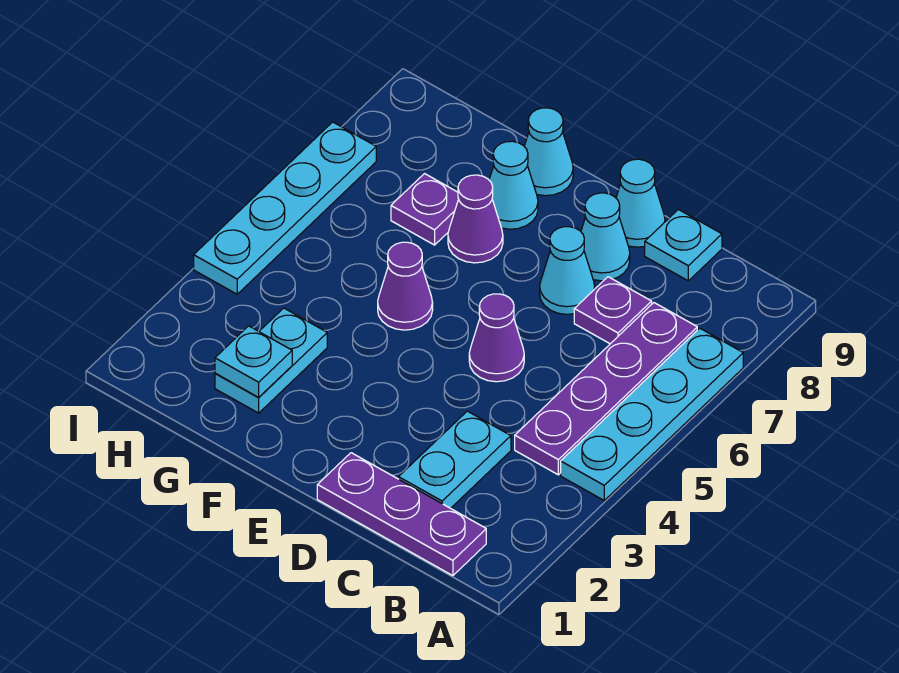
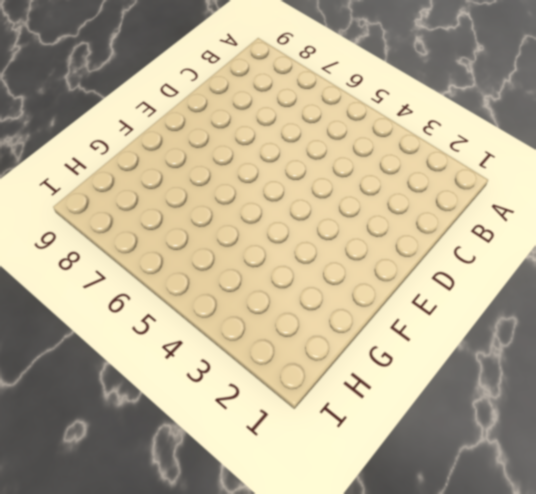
none -> cyan plate A4:A7 level 1
none -> purple plate B1:D1 level 1
none -> purple plate B4:B7 level 1

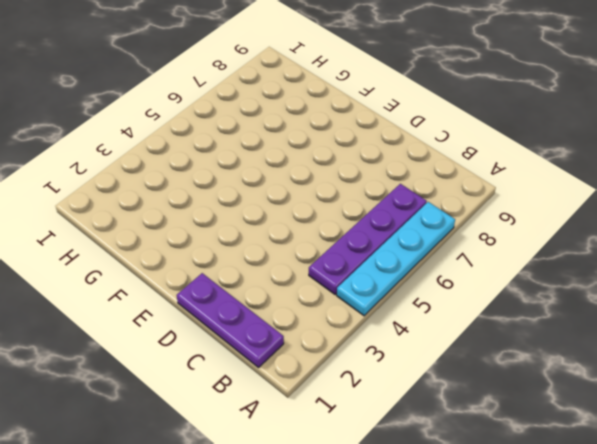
none -> cyan plate C2:C3 level 1
none -> purple plate C7 level 1
none -> cyan plate C9 level 1

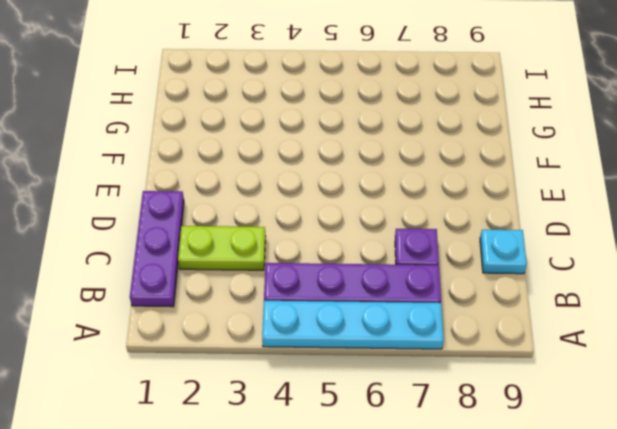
lime plate C2:C3 level 1 -> cyan plate C2:C3 level 1
none -> purple cone D5 level 1
none -> cyan cone D7 level 1
none -> cyan cone D8 level 1

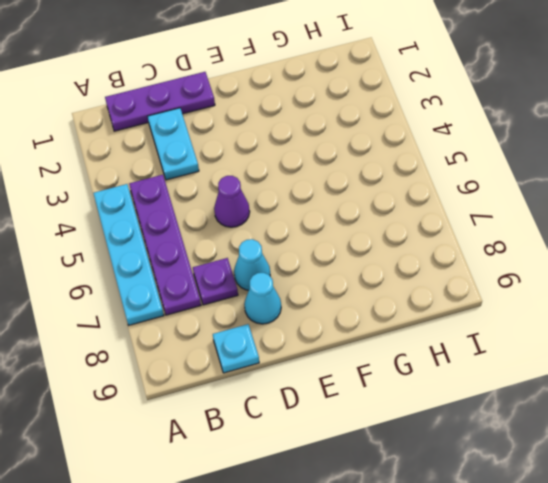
none -> cyan cone D9 level 1
none -> purple cone F5 level 1
none -> purple cone F7 level 1

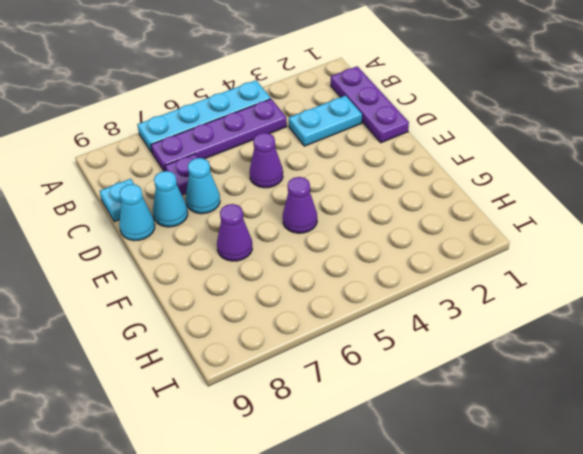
none -> cyan cone F8 level 1
none -> cyan cone F9 level 1
none -> cyan plate G2:G3 level 1

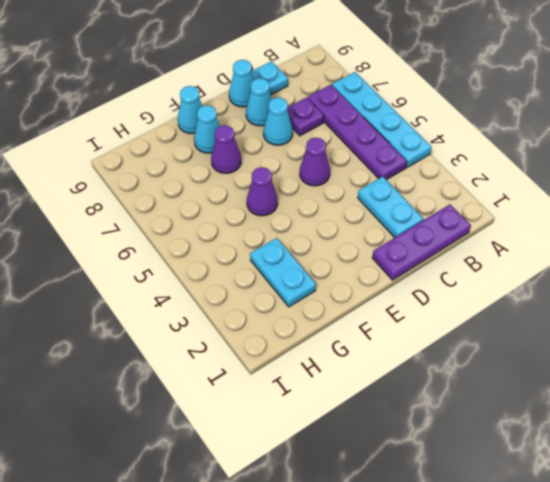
none -> purple plate G7 level 1
none -> cyan plate I4:I7 level 1
none -> cyan plate G2 level 2

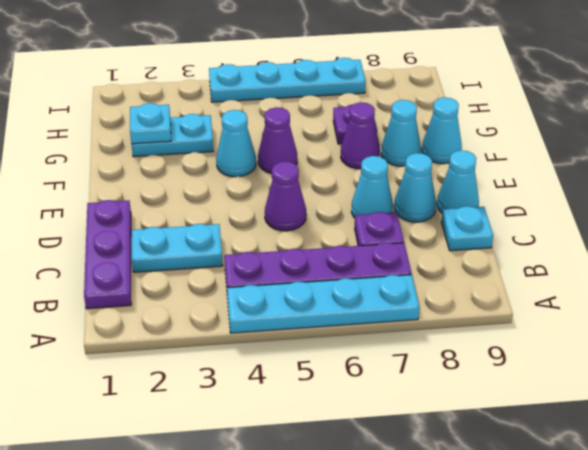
cyan cone F4 level 1 -> none

